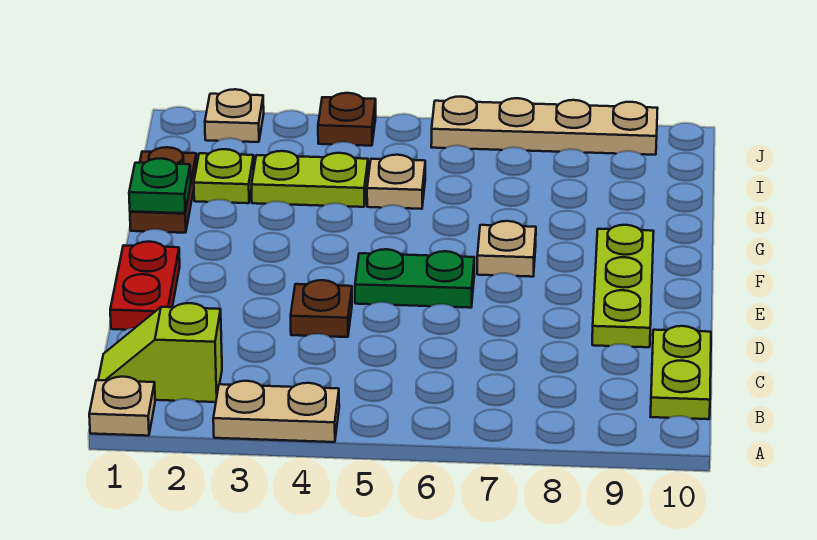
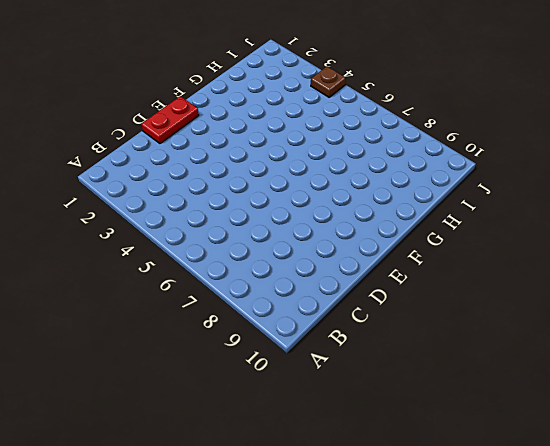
none -> tan plate A1 level 1
none -> tan plate A3:A4 level 1
none -> lime slope B1:B2 level 1 top 2

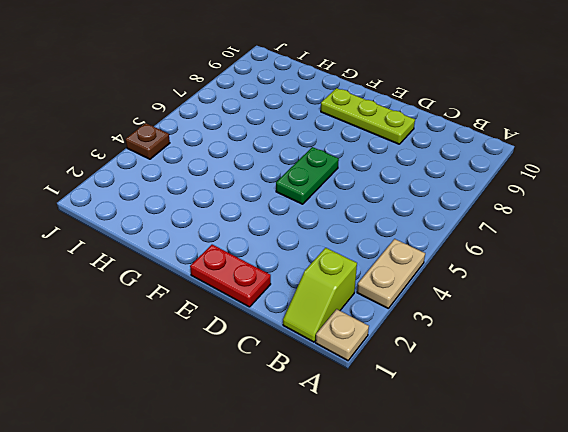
none -> lime plate B10:C10 level 1
none -> brown plate D4 level 1
none -> tan plate F7 level 1

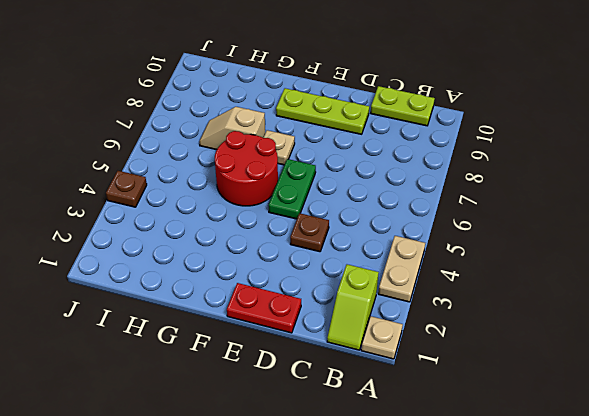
red round brick F5:G6 level 1 -> none
tan slope G7:H7 level 1 top G -> none
none -> brown plate G1:H1 level 1
none -> lime plate H2 level 1
none -> lime plate H3:H4 level 1

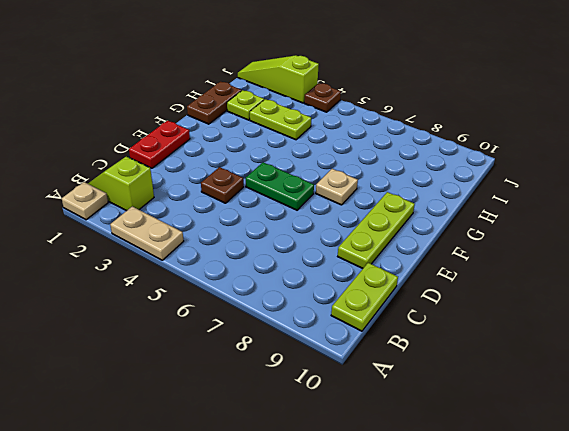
lime slope J1:J3 level 1 top 3 -> tan plate J2 level 1
none -> tan plate H5 level 1
none -> tan plate J6:J9 level 1
none -> green plate G1 level 2

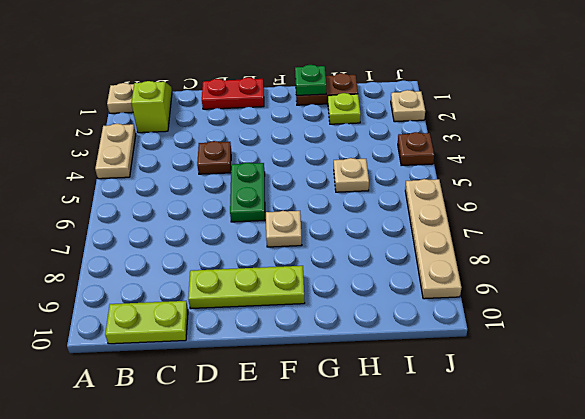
none -> lime plate H3:H4 level 1

